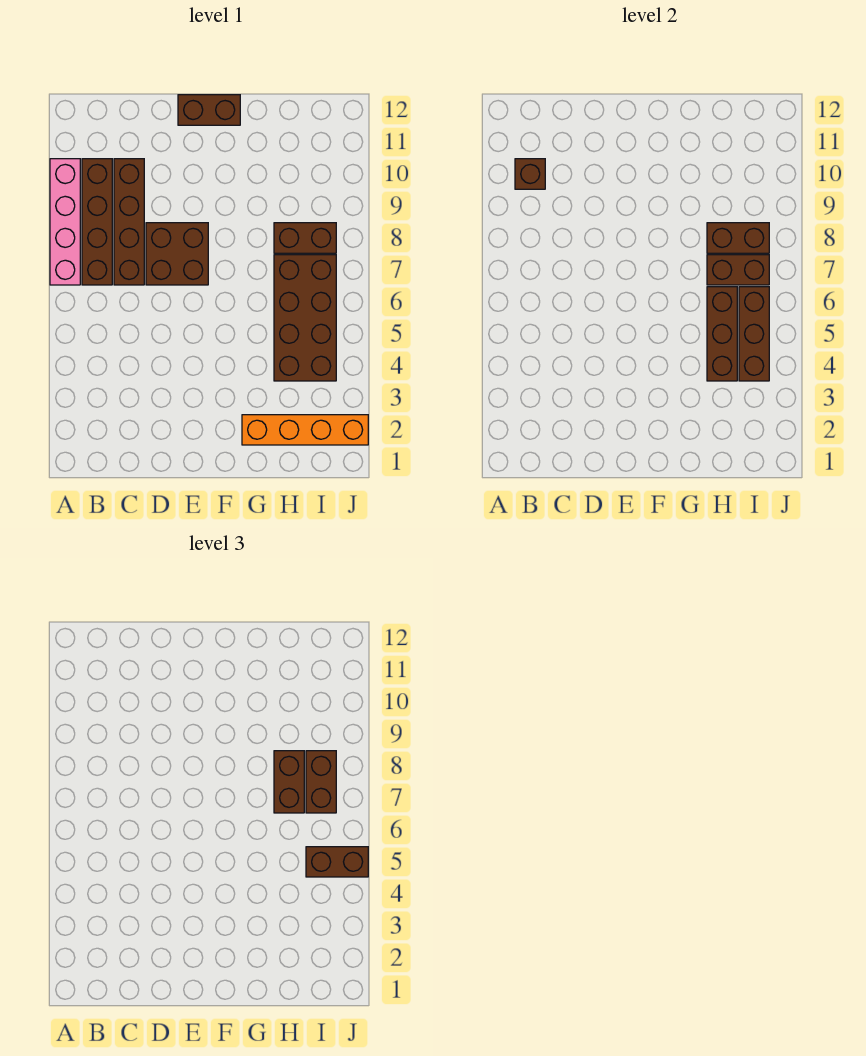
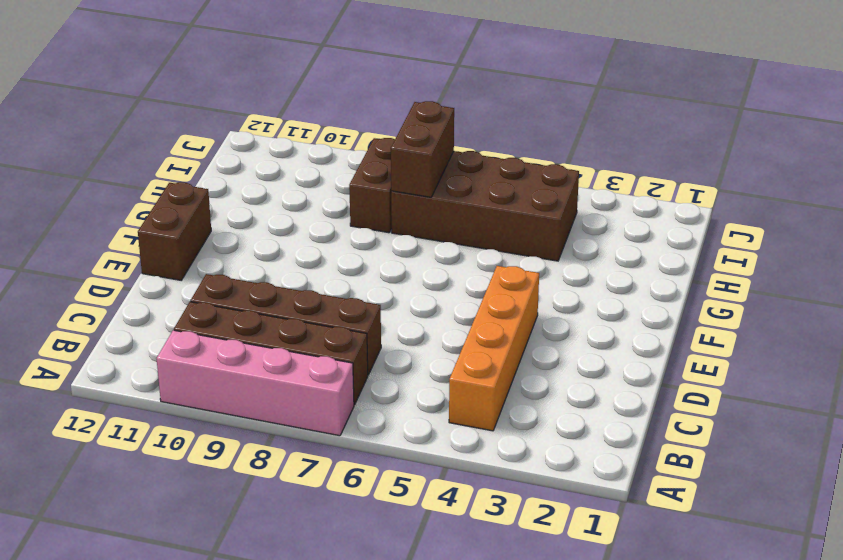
orange brick B4:E4 level 1 -> orange brick G2:J2 level 1
none -> brown brick D7:E8 level 1
none -> brown brick B10 level 2
none -> brown brick H4:H6 level 2

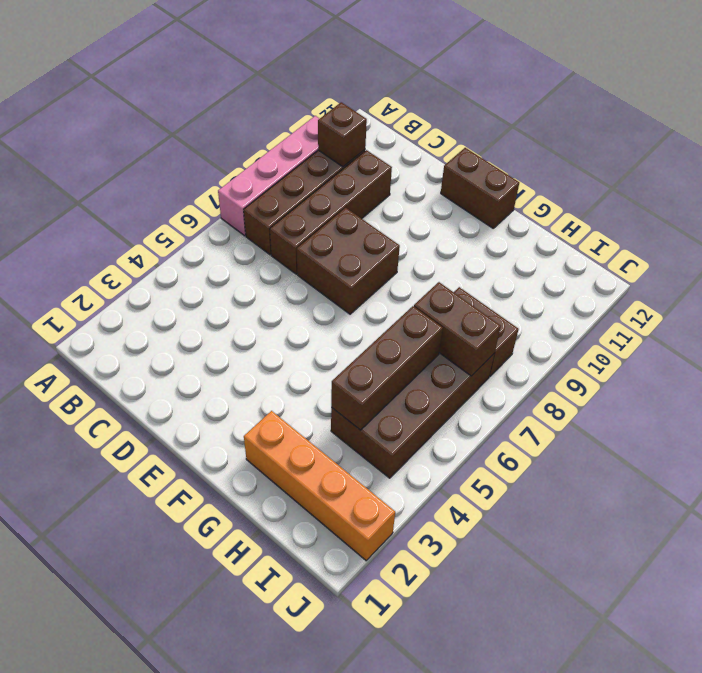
none -> brown brick H8:I8 level 2
none -> brown brick I4:I6 level 2
none -> brown brick H7:H8 level 3

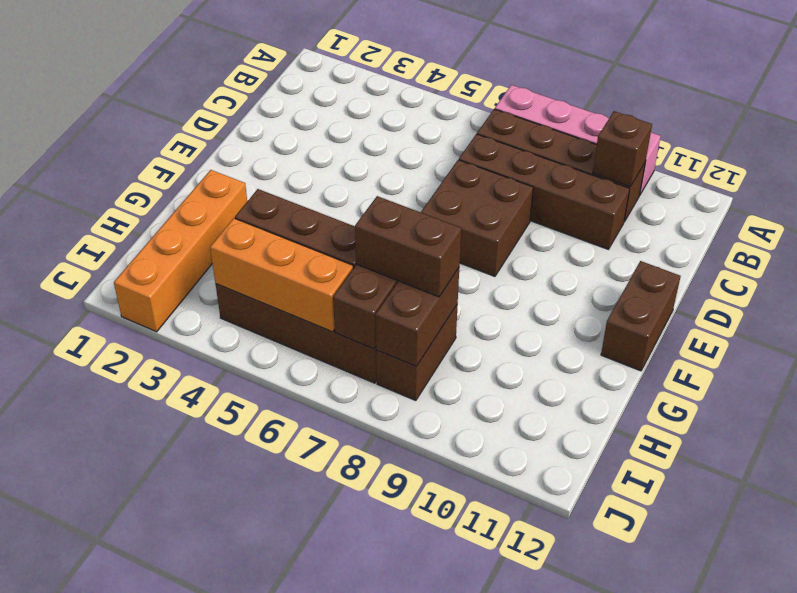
orange brick I4:I6 level 2 -> brown brick I4:I6 level 2
none -> brown brick I5:J5 level 3
none -> brown brick I7:I8 level 3

